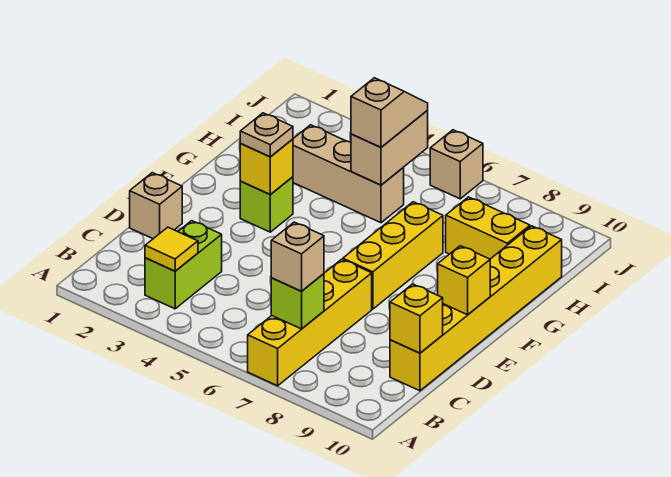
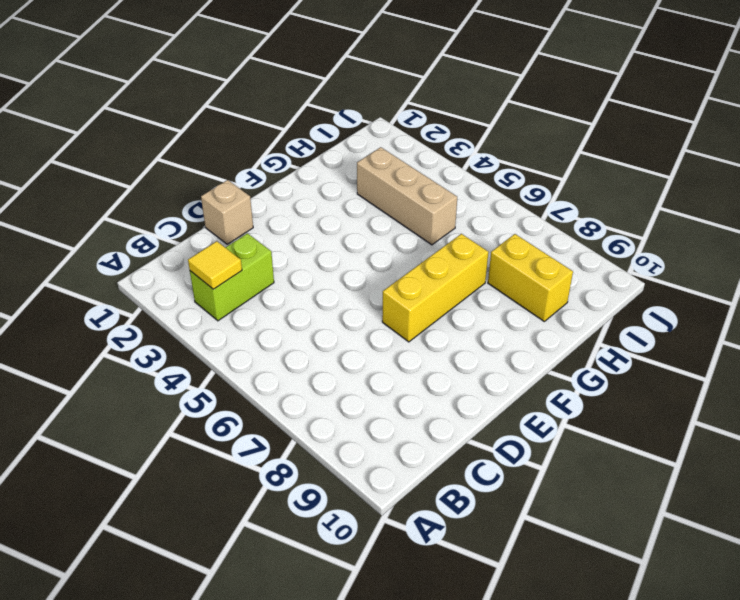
none -> yellow brick A7:D7 level 1
none -> yellow brick C10:H10 level 1
none -> lime brick F3 level 1

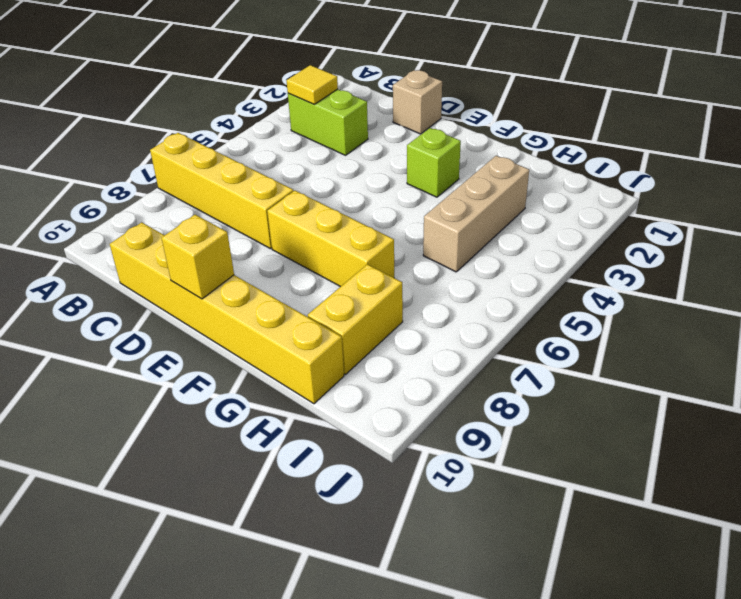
none -> tan brick J6 level 1
none -> lime brick B7 level 2
none -> yellow brick C10 level 2

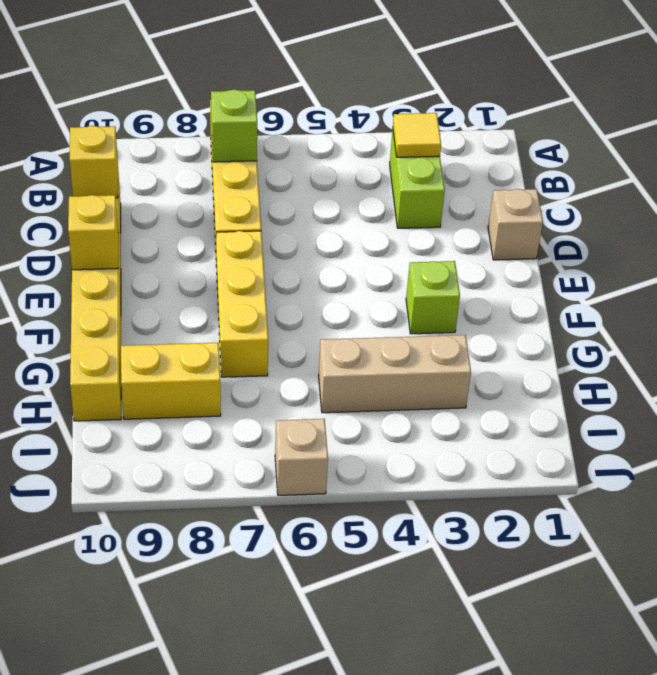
none -> yellow brick F3 level 2
none -> tan brick H5:I5 level 2
none -> tan brick B7 level 3

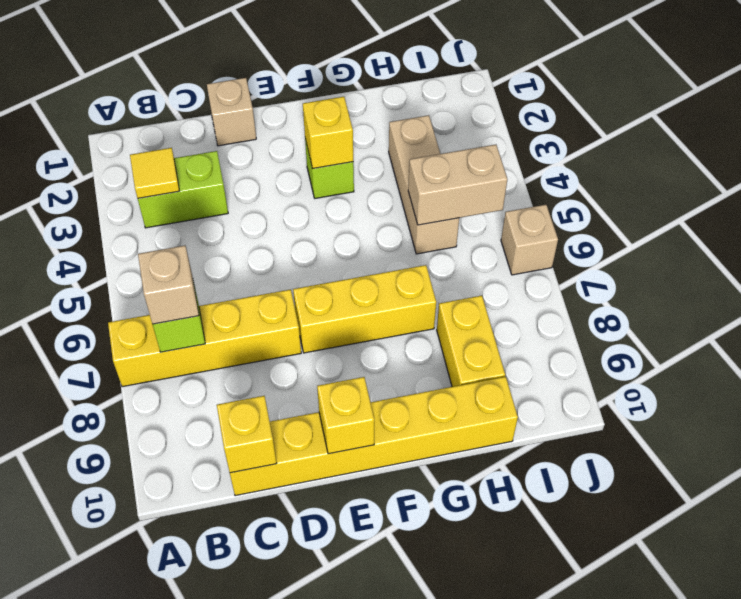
none -> tan plate F3 level 3
none -> tan slope H5:I5 level 3 top H

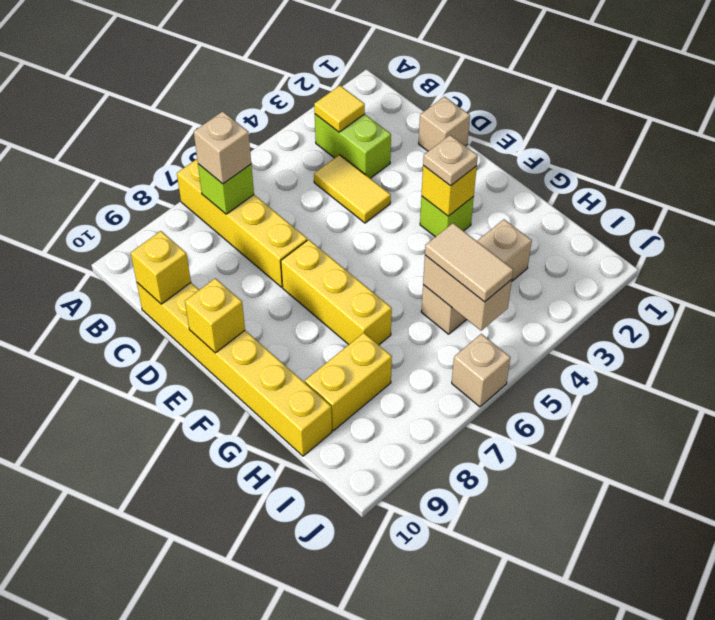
yellow tile C4:D4 level 1 -> none
tan tile H5:I5 level 3 -> tan slope H5:I5 level 3 top H

